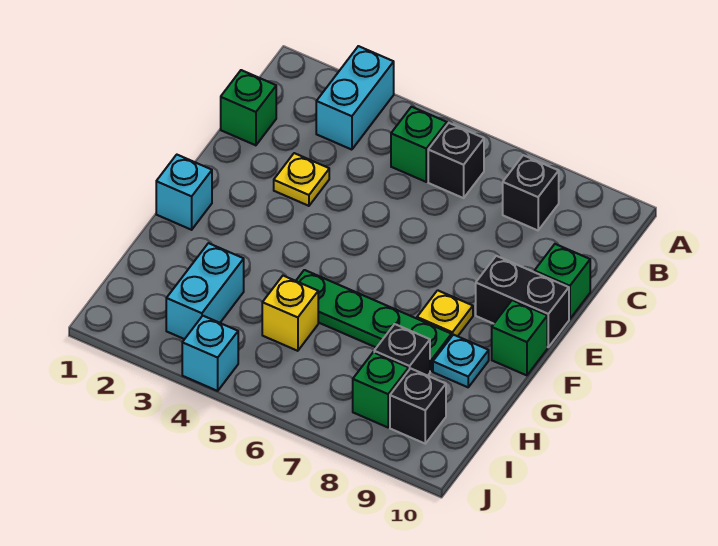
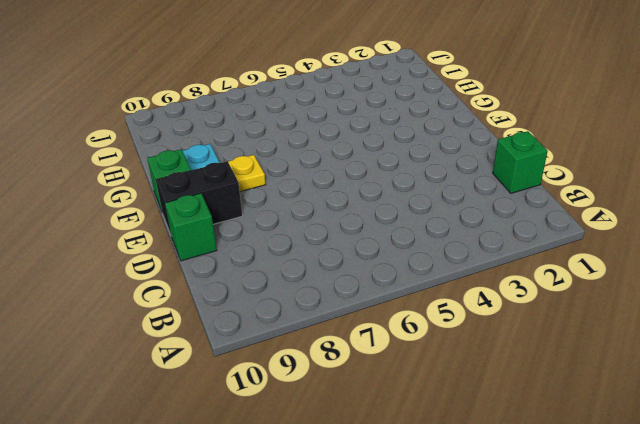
none -> cyan brick A3:B3 level 1
none -> green brick B5 level 1
none -> black brick B6 level 1

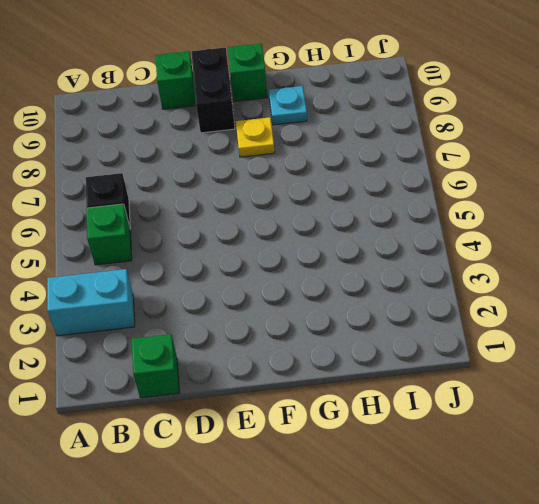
none -> black brick B8 level 1
none -> yellow plate D3 level 1
none -> cyan brick F1 level 1

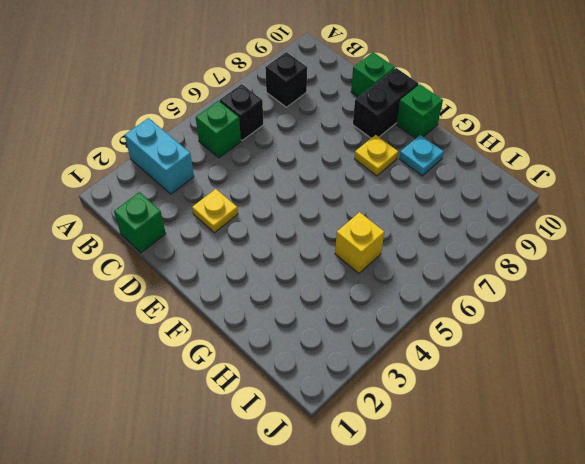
none -> cyan brick F1 level 1
none -> green plate G5:G8 level 1
none -> cyan brick H3:I3 level 1

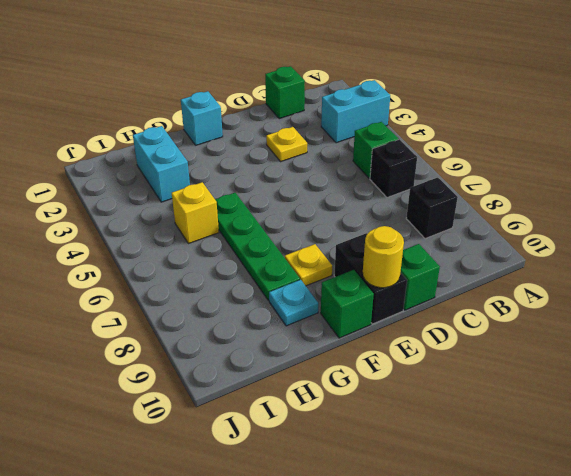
yellow round brick E10 level 2 -> none
cyan brick H2:H3 level 1 -> cyan brick H3:I3 level 1
none -> black brick H8 level 1
none -> green brick I8 level 1
none -> black brick I9 level 1

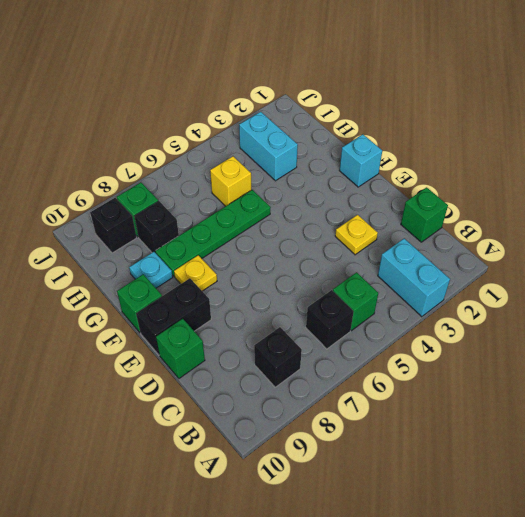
none -> cyan brick J4 level 1

